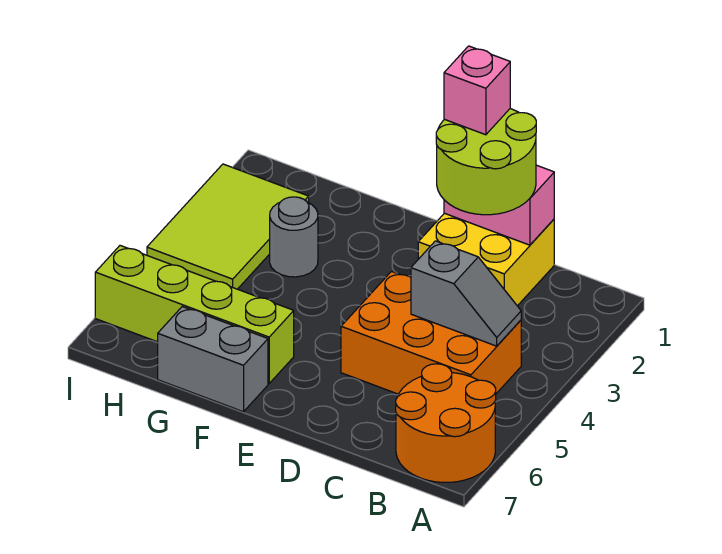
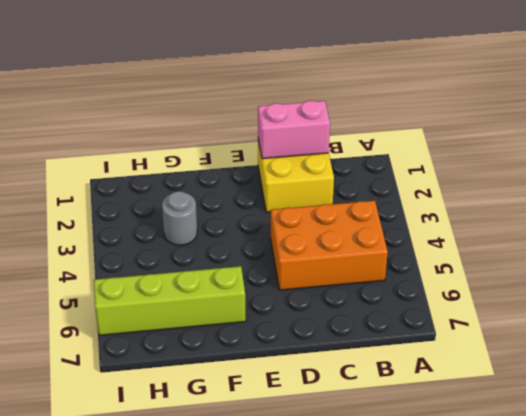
none -> orange round brick A6:B7 level 1
none -> grey brick F7:G7 level 1

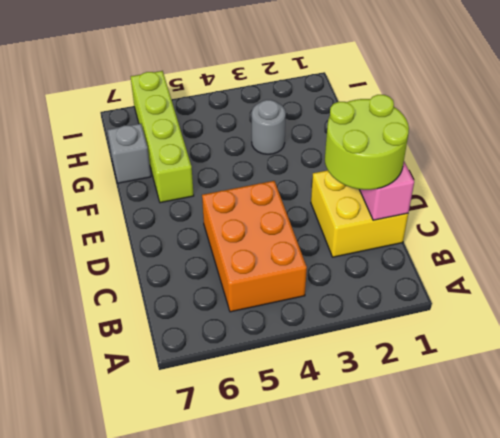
grey brick G7 level 1 -> grey brick F7:G7 level 1
none -> orange round brick A6:B7 level 1
none -> lime tile H2:I4 level 1

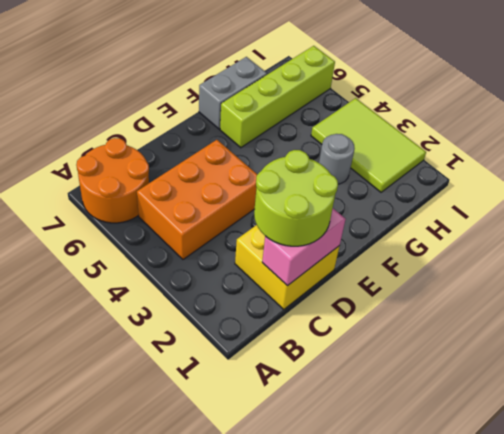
none -> grey slope B4:C4 level 2 top C
none -> pink brick D1 level 4

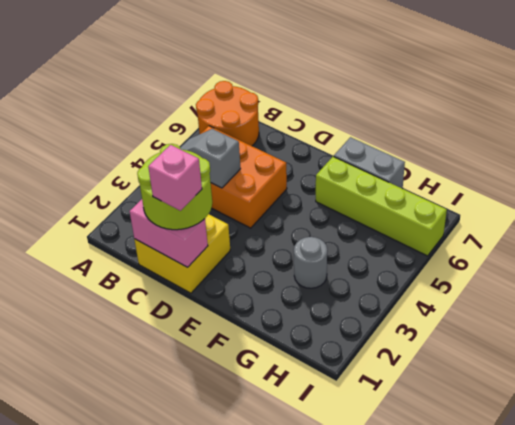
none -> lime tile H2:I4 level 1

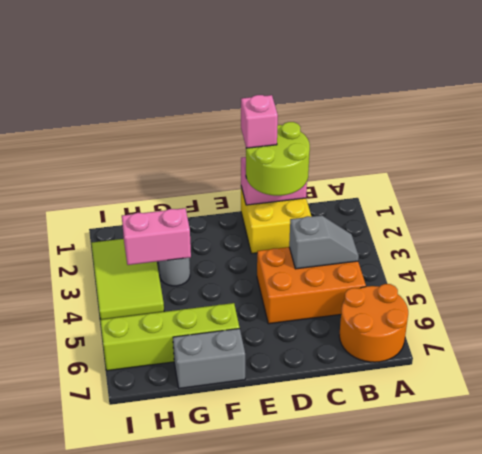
pink brick G3:H3 level 2 -> none

